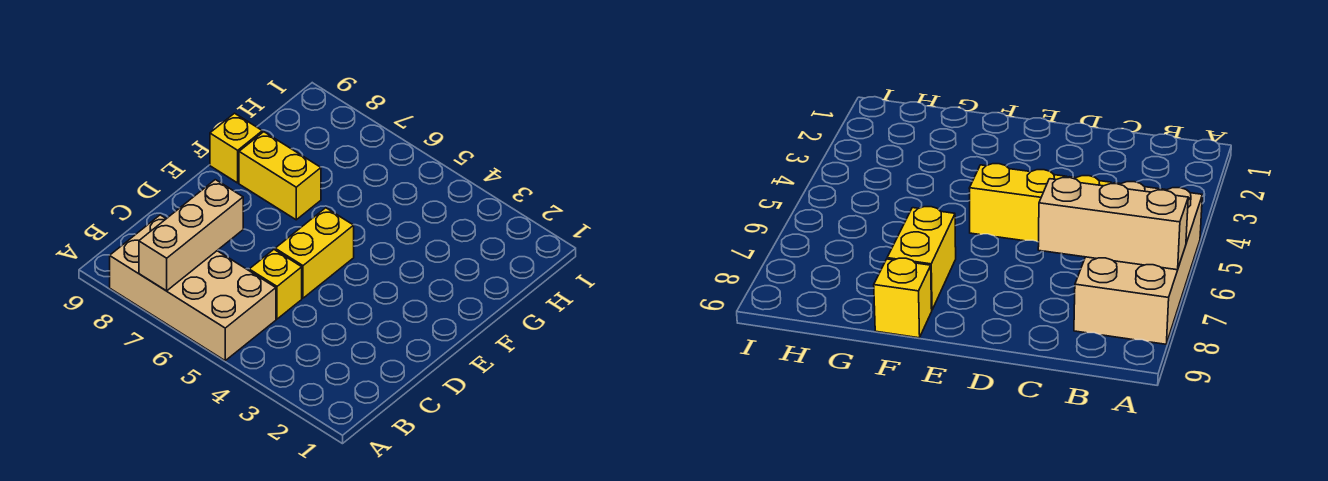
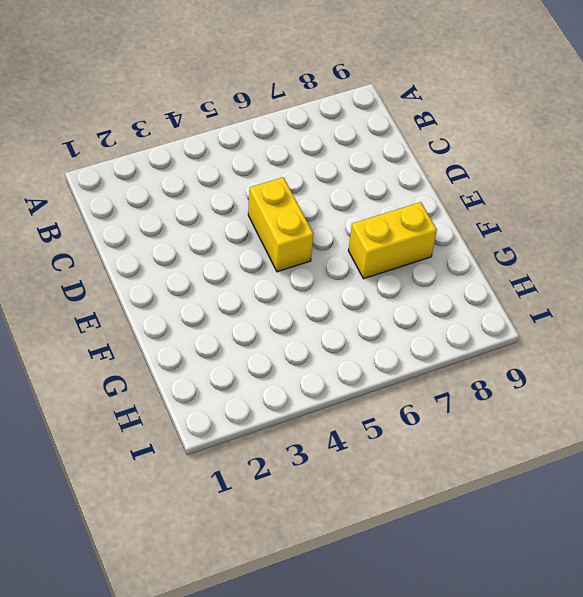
none -> tan brick A5:B8 level 1
none -> yellow brick C5 level 1

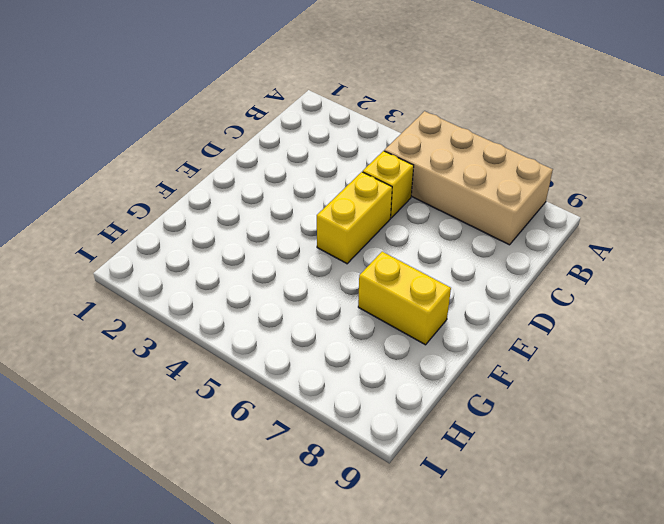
none -> yellow brick F9 level 1
none -> tan brick A7:C7 level 2

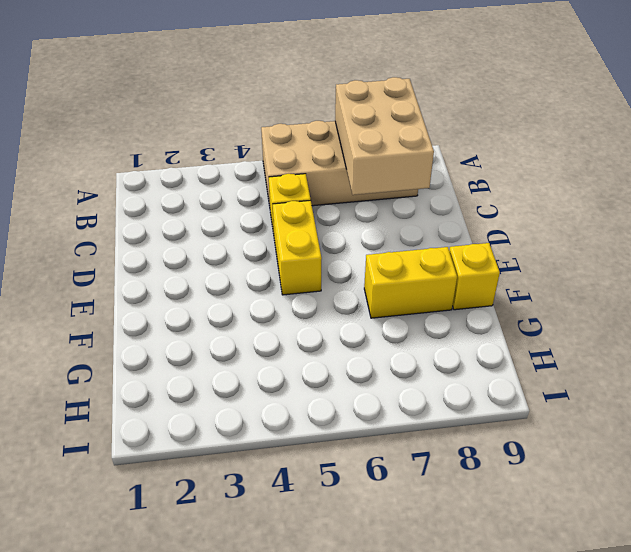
tan brick A7:C8 level 2 -> tan brick A7:C7 level 2

